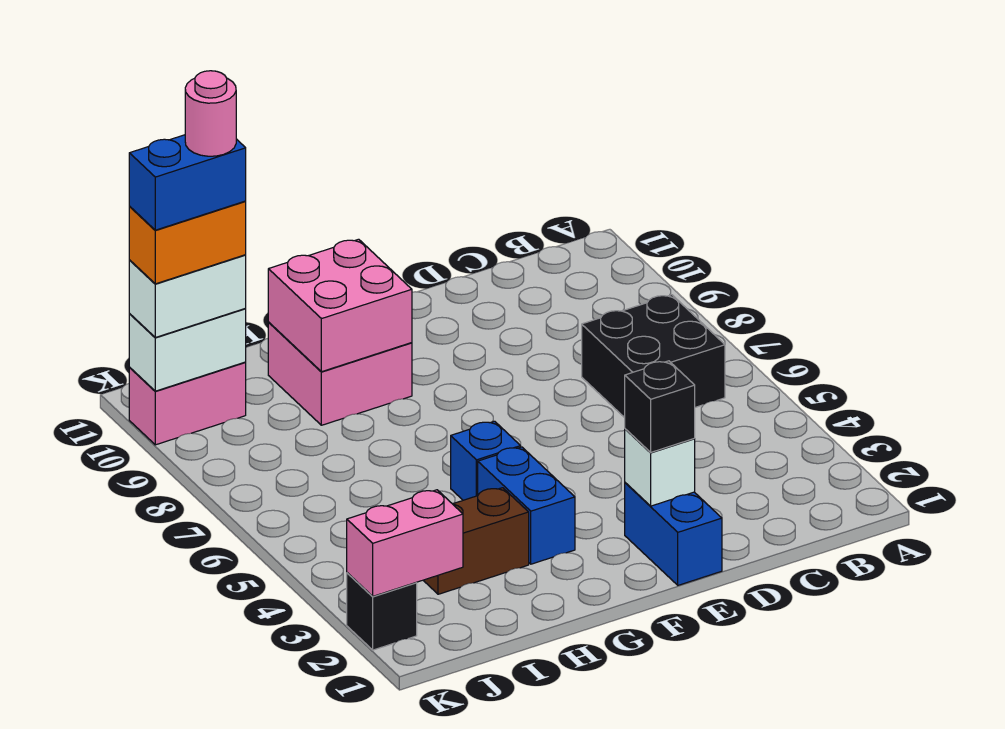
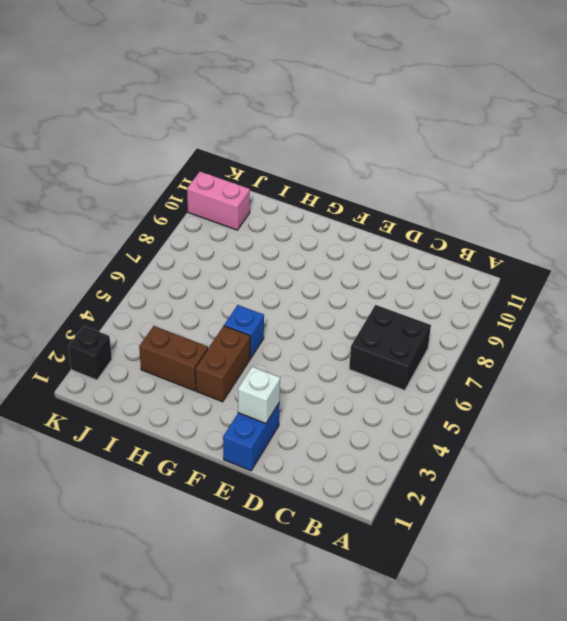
brown brick G3:G4 level 1 -> blue brick G3:G4 level 1
none -> pink brick G9:H10 level 1
none -> pink brick G9:H10 level 2
none -> pink brick J2:K2 level 2

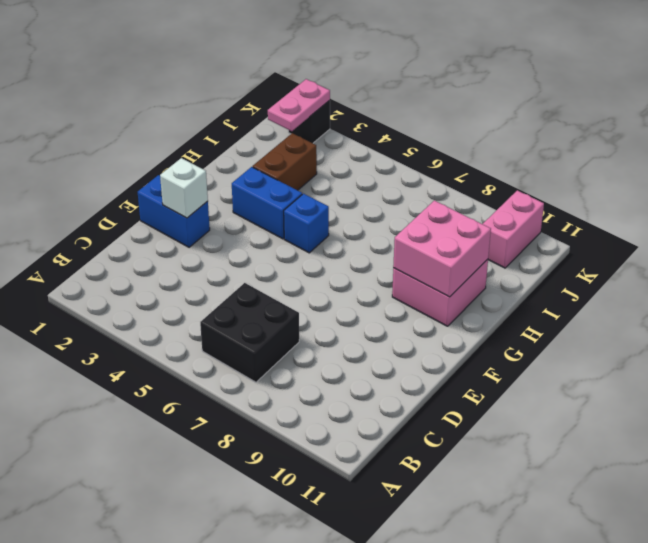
pink plate J2:K2 level 2 -> pink brick J2:K2 level 2
none -> white brick J10:K10 level 2
none -> black brick E2 level 3
none -> white brick J10:K10 level 3

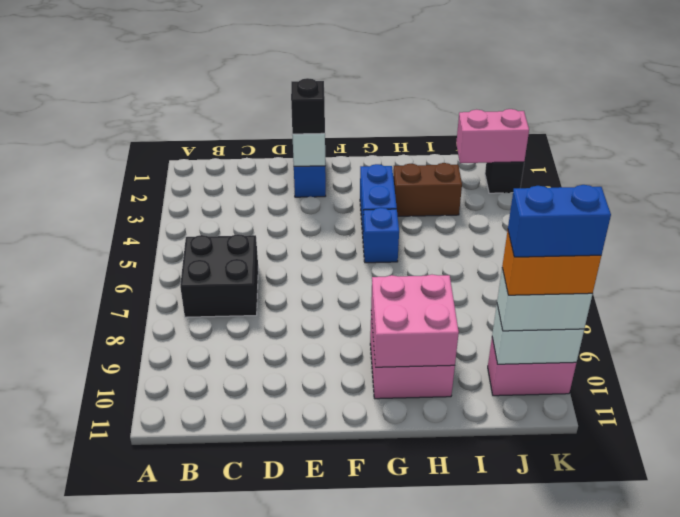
none -> pink round brick J10 level 6

